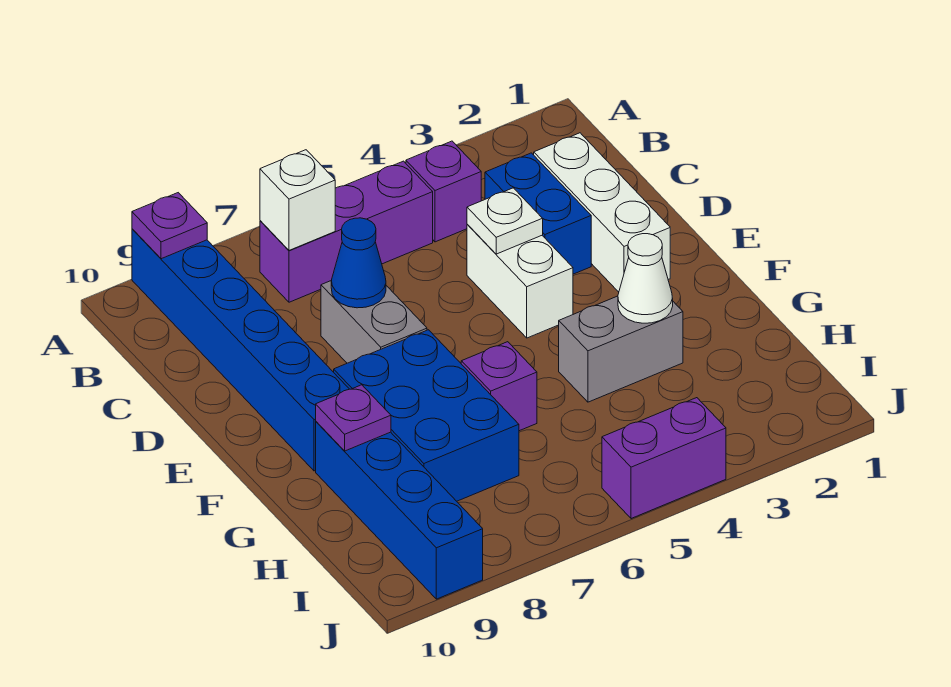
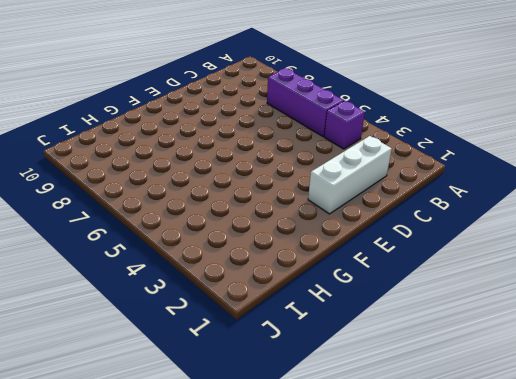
none -> blue brick A9:F9 level 1
none -> blue brick C3:D3 level 1
none -> white brick D4:E4 level 1

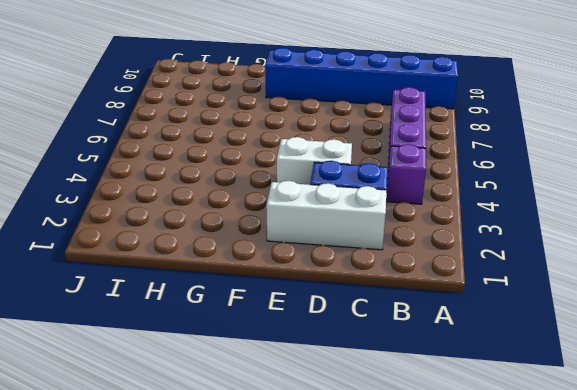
none -> grey brick D7:E7 level 1
none -> blue brick F7:H8 level 1
none -> grey brick G3:G4 level 1

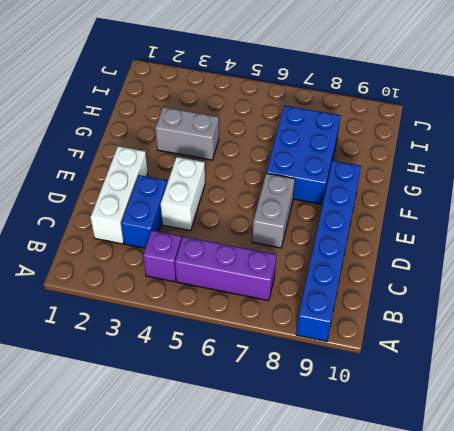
none -> purple brick G6 level 1
none -> blue brick G9:J9 level 1
none -> purple brick J4:J5 level 1

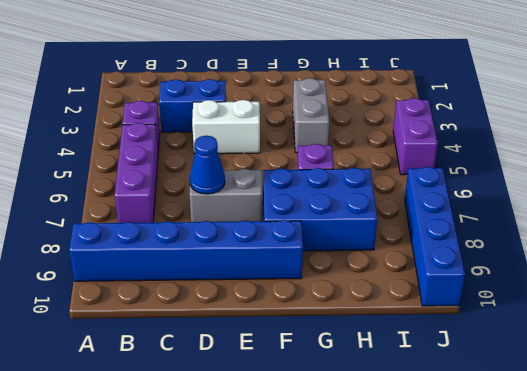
blue brick J7:J10 level 1 -> blue brick G9:J9 level 1
none -> white brick C2:E2 level 1
none -> purple plate A9 level 2
none -> white brick B7 level 2

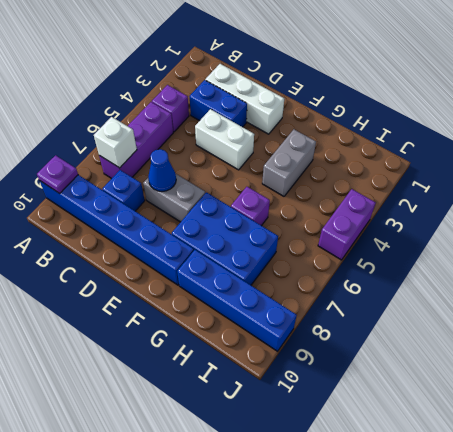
blue brick C8 level 1 -> none
none -> white plate D4 level 2
none -> white cone G3 level 2
none -> purple plate G9 level 2

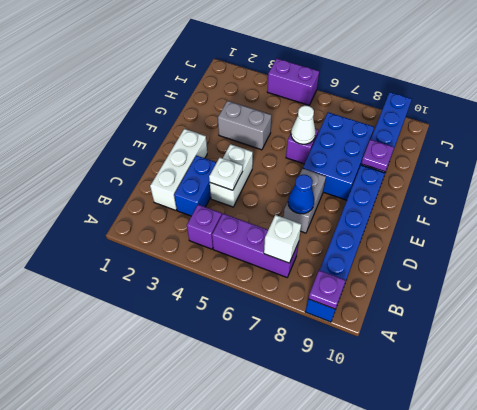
white cone G6 level 2 -> white cone G3 level 2

